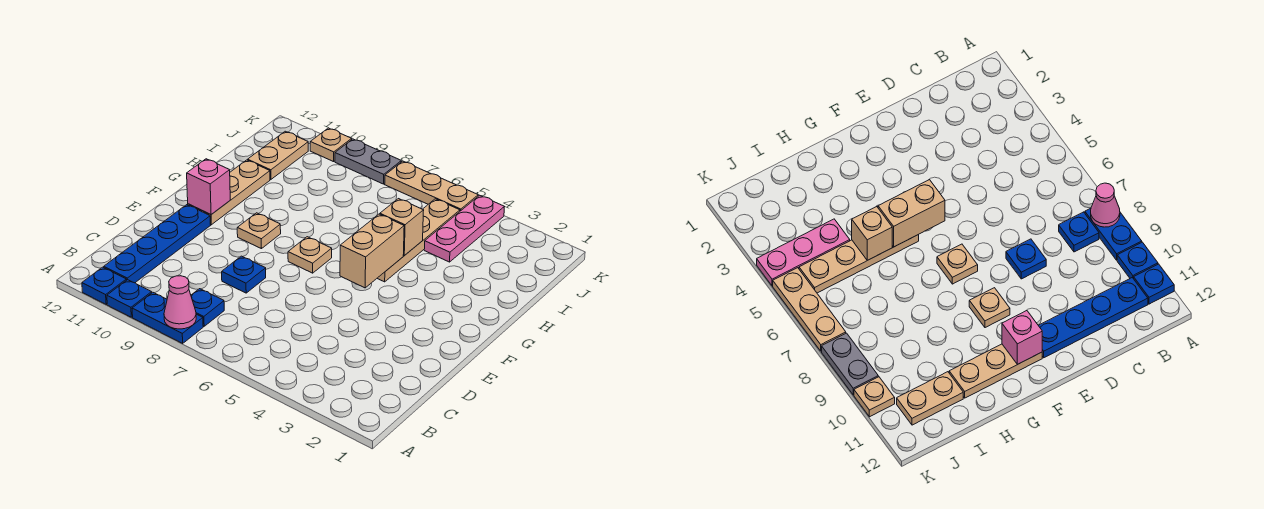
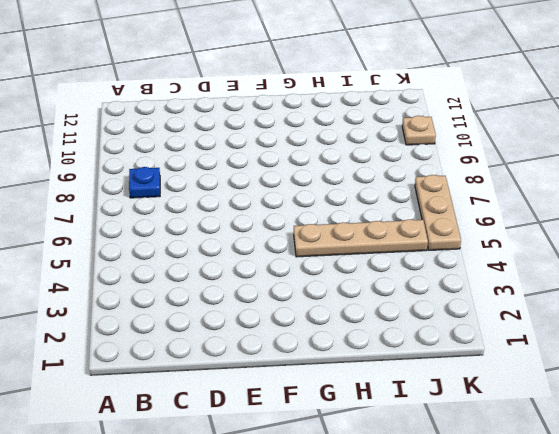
none -> blue plate A8:A9 level 1
none -> blue plate A10 level 1
none -> blue plate A11 level 1

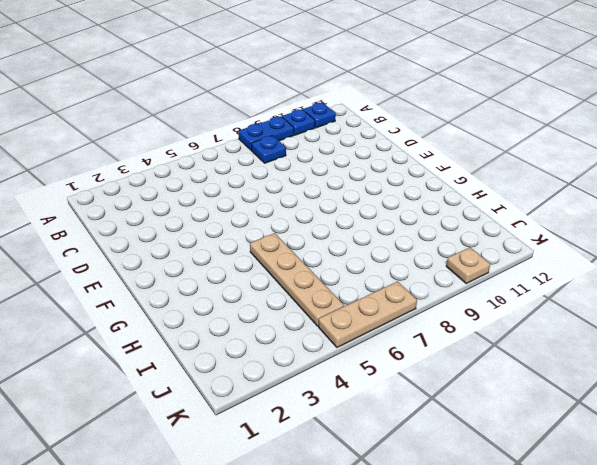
none -> blue plate B11:E11 level 1
none -> blue plate D8 level 1
none -> tan plate F7 level 1

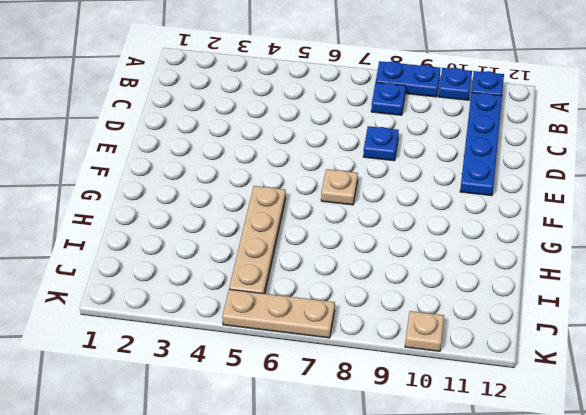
none -> tan plate F9 level 1
none -> tan plate F11:H11 level 1
none -> pink plate I4:K4 level 1

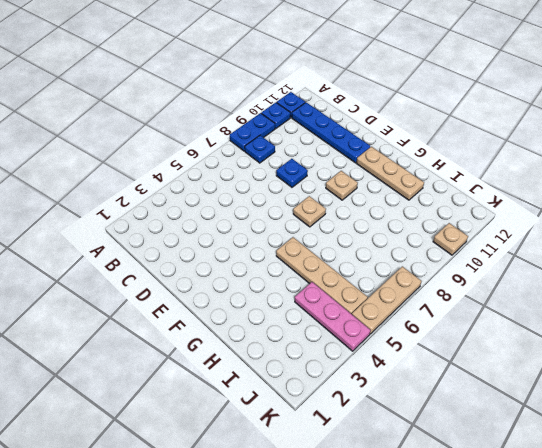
none -> tan plate I11:J11 level 1
none -> grey plate K8:K9 level 1
none -> pink cone A8 level 2

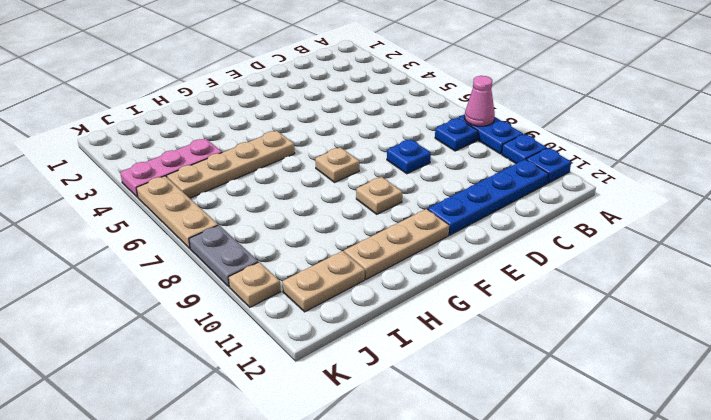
none -> tan brick F5:G5 level 2
none -> pink brick F11 level 2
none -> tan brick H5 level 2

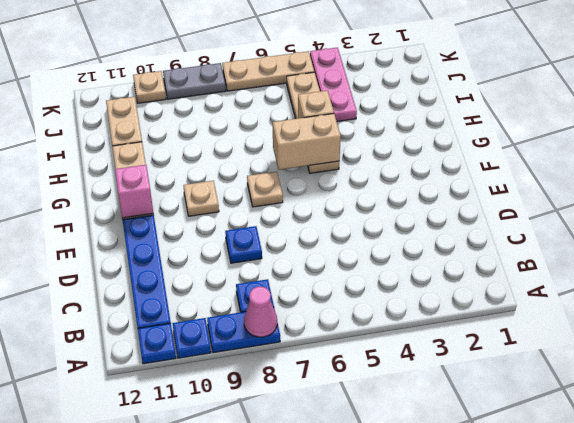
tan brick G5:G6 level 2 -> tan brick F5:G5 level 2

